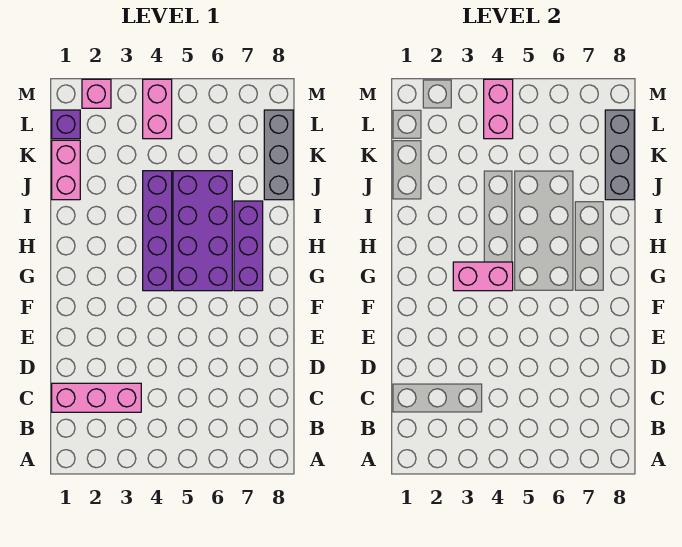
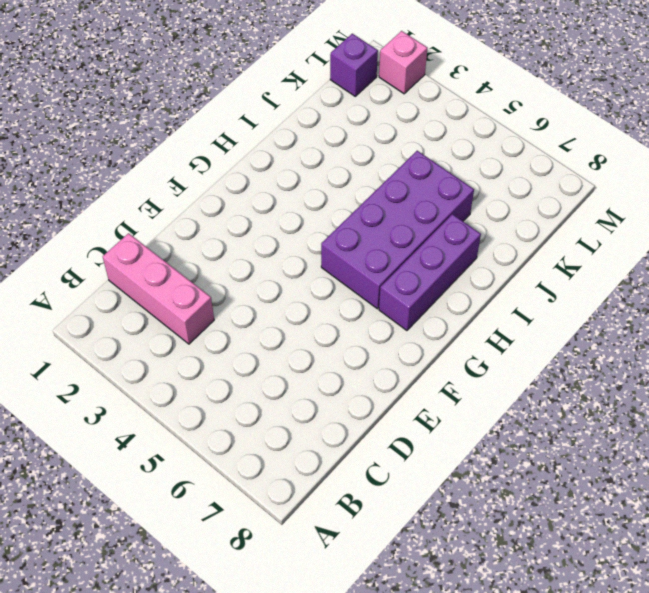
none -> purple brick G4:J4 level 1
none -> pink brick J1:K1 level 1
none -> grey brick J8:L8 level 1

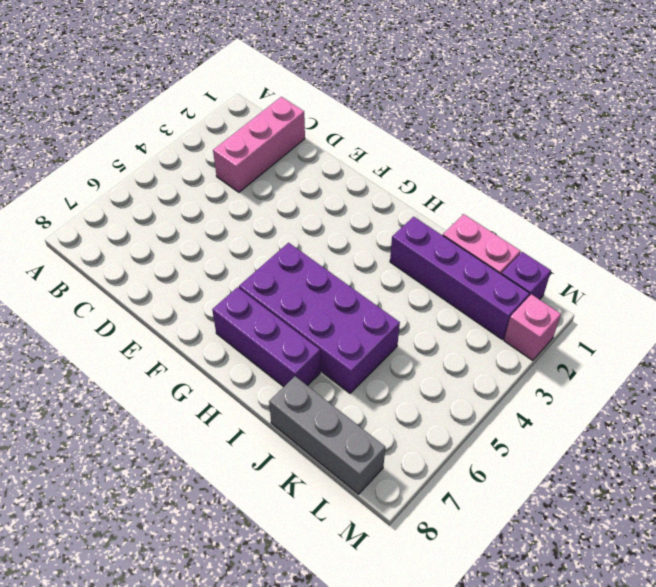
purple brick I2:L2 level 1 -> purple brick G4:J4 level 1
none -> pink brick L4:M4 level 1
none -> pink brick G3:G4 level 2
none -> grey brick J8:L8 level 2

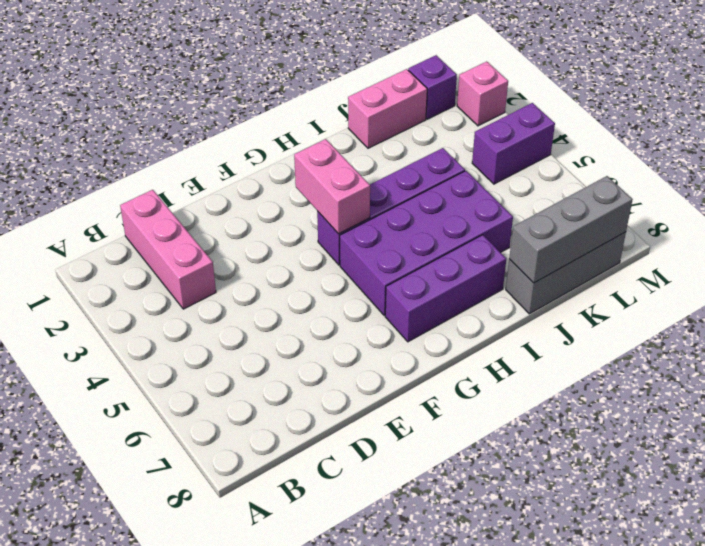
purple brick L4:M4 level 1 -> pink brick L4:M4 level 1
none -> pink brick L4:M4 level 2

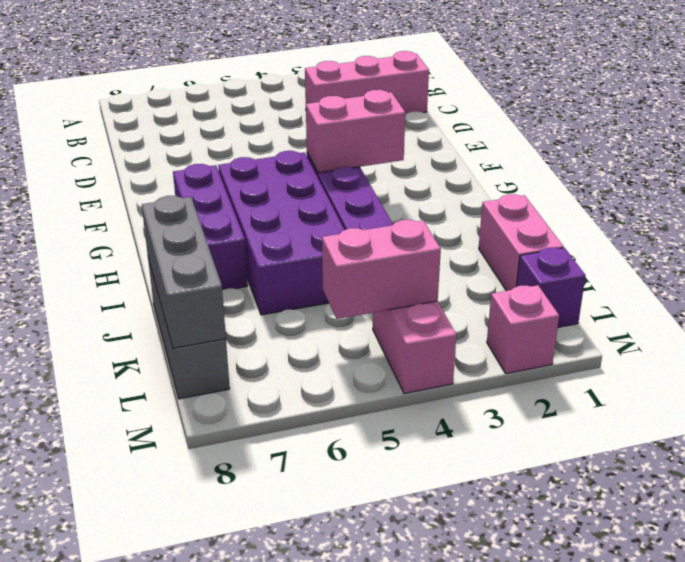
pink brick L4:L5 level 2 -> pink brick L4:M4 level 2

